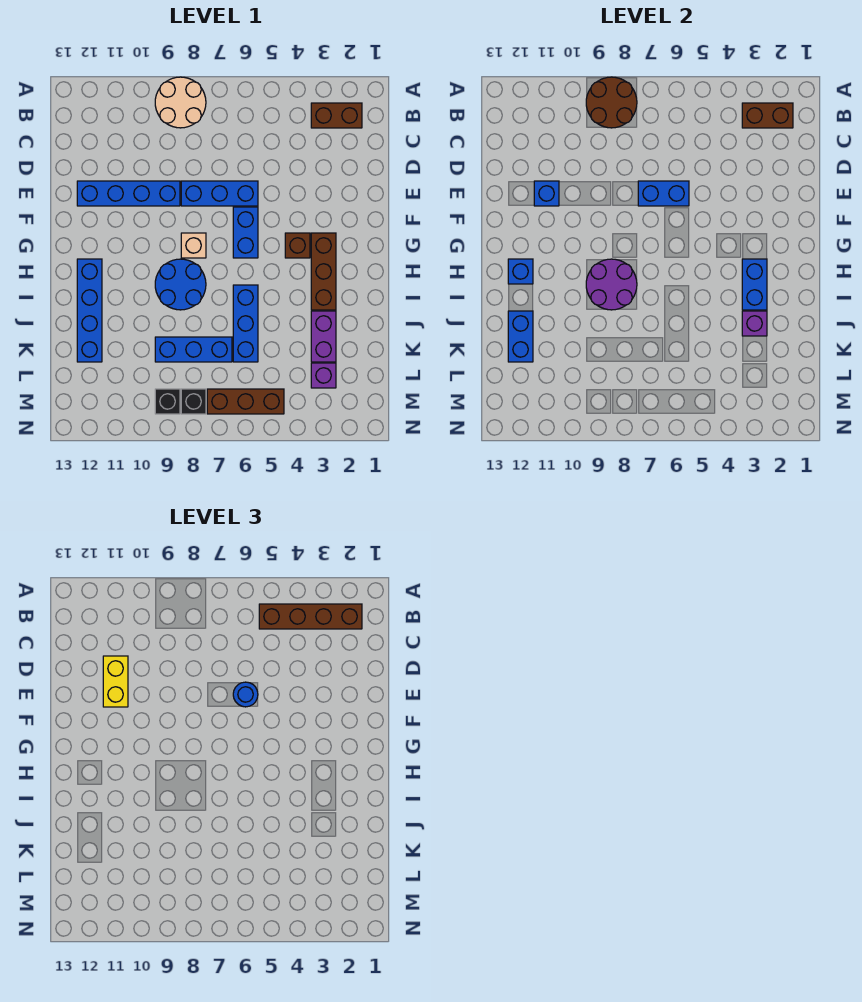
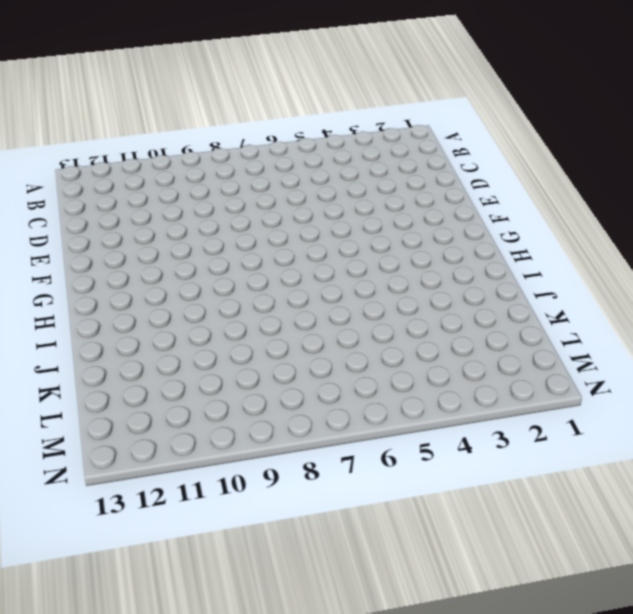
none -> tan round brick A8:B9 level 1
none -> brown brick B2:B3 level 1
none -> blue brick E6:E8 level 1

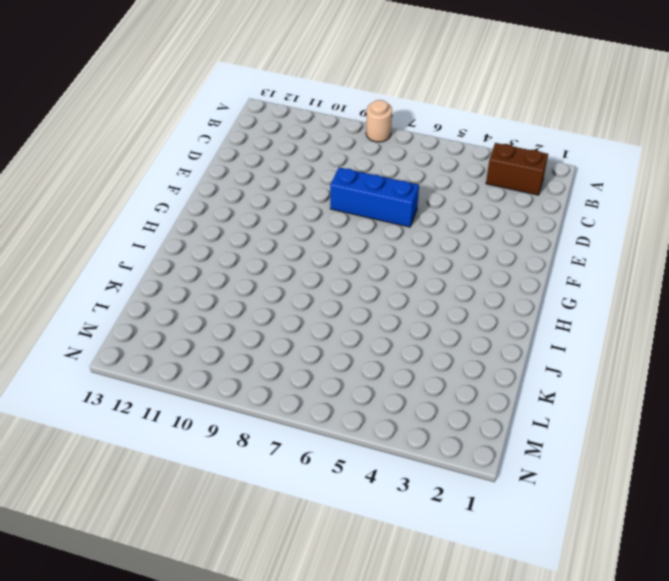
tan round brick A8 level 1 -> tan round brick A8:B9 level 1
none -> blue brick E9:E12 level 1
none -> blue brick F6:G6 level 1
none -> brown brick G3:I3 level 1

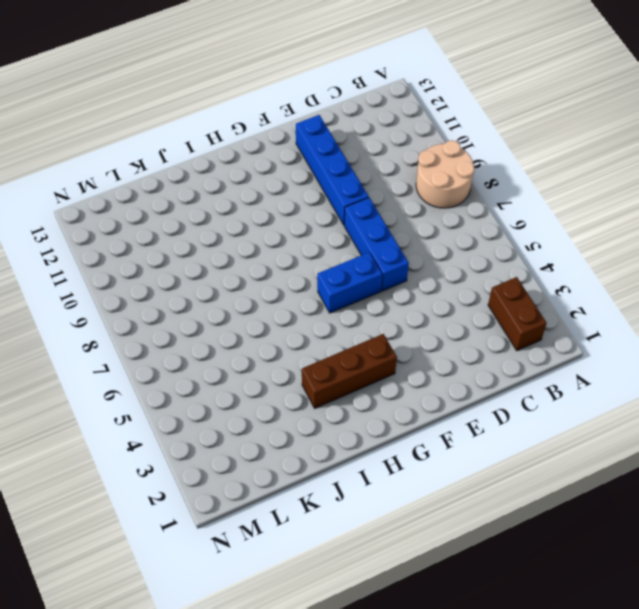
none -> brown brick G4 level 1
none -> tan brick G8 level 1
none -> blue round brick H8:I9 level 1

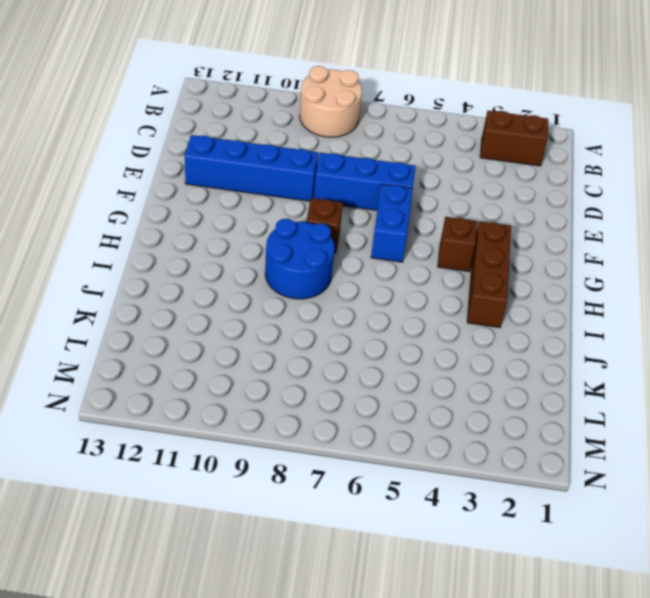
brown brick G8 level 1 -> tan brick G8 level 1
none -> blue brick H12:K12 level 1
none -> blue brick I6:K6 level 1
none -> purple brick J3:K3 level 1

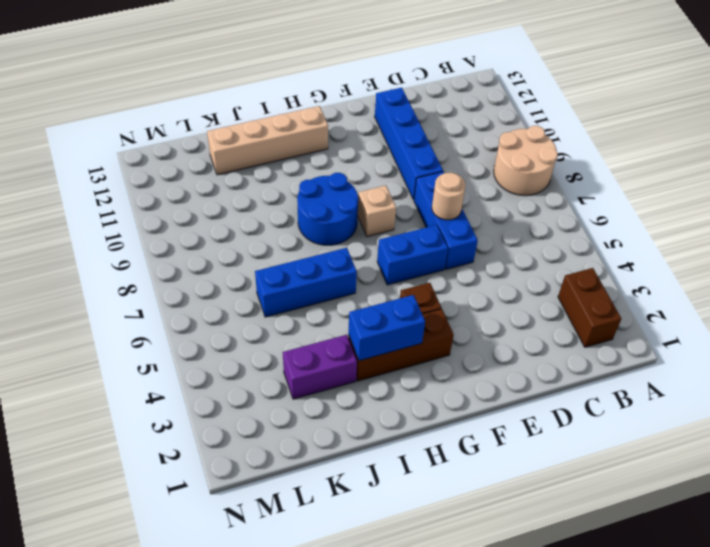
tan round brick E7 level 2 -> blue brick E6:E7 level 2
tan brick H12:K12 level 1 -> blue brick H12:K12 level 1
none -> blue brick K7:K9 level 1
none -> purple brick L3 level 1
none -> brown brick M5:M7 level 1

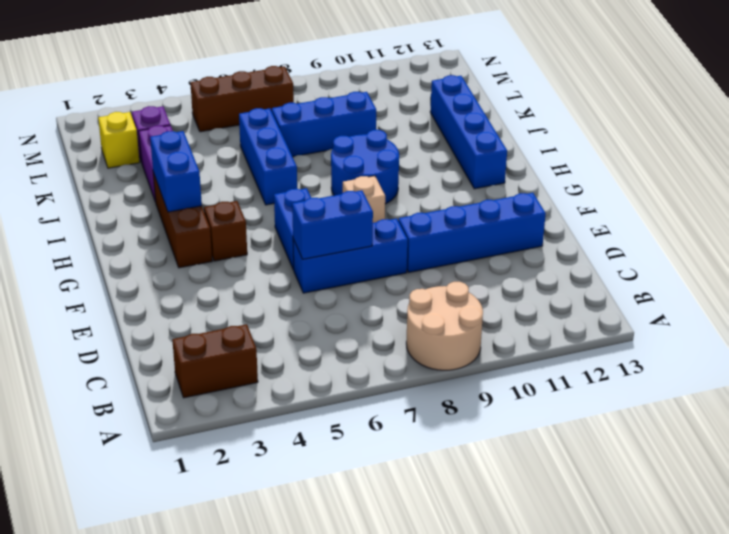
yellow brick L2 level 1 -> none
none -> black brick M8 level 1
none -> black brick M9 level 1
none -> brown round brick A8:B9 level 2

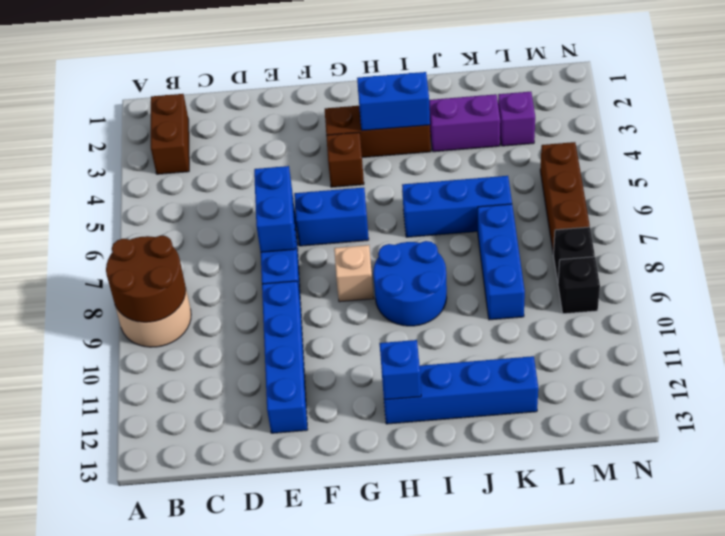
none -> brown brick B2:B3 level 2
none -> blue brick E11 level 2
none -> purple round brick H8:I9 level 2

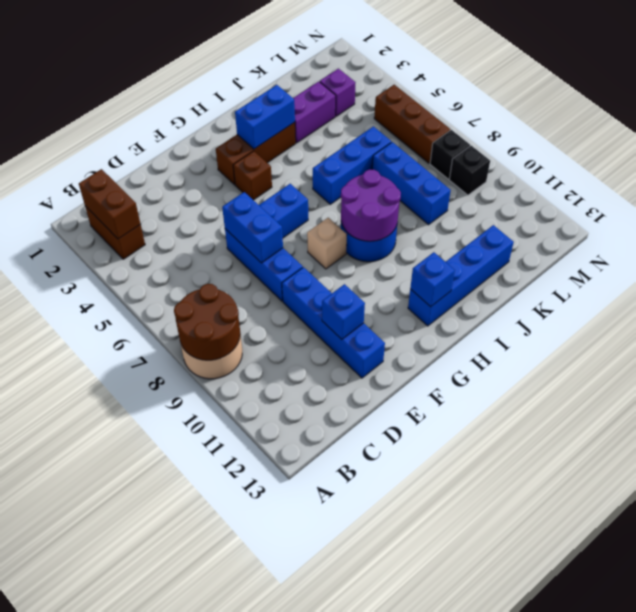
none -> purple brick J3 level 2
none -> blue brick J12:K12 level 2
none -> brown brick B2:B5 level 3

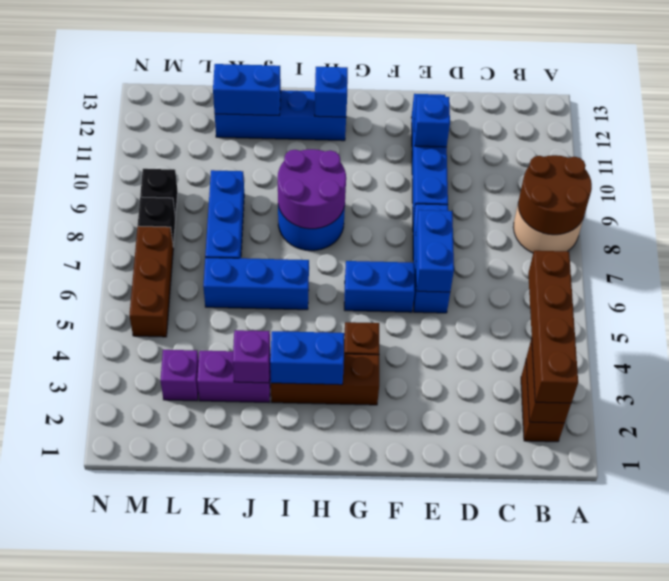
none -> tan brick G8 level 1
none -> yellow brick D11:E11 level 3
none -> blue round brick E6 level 3

